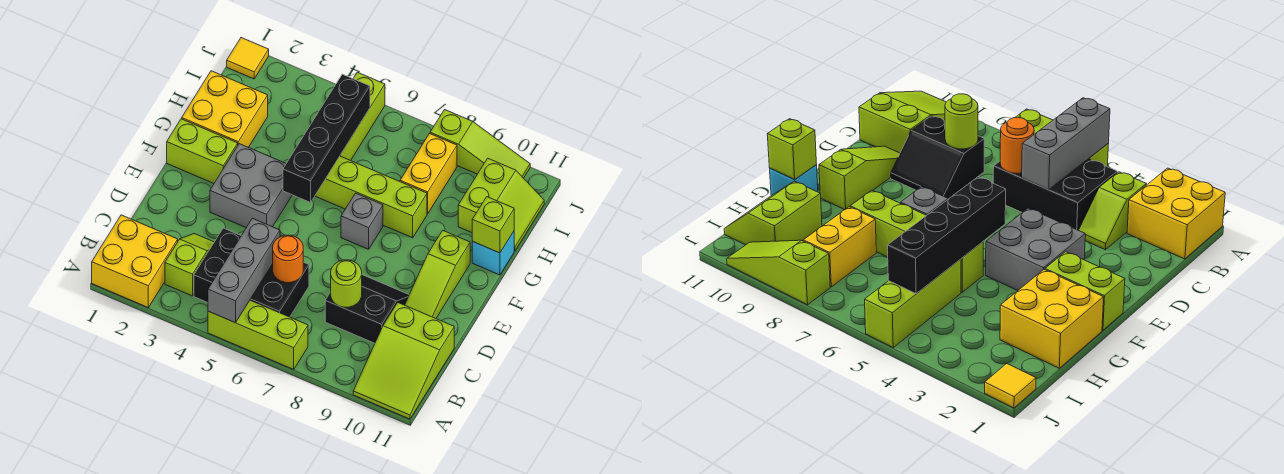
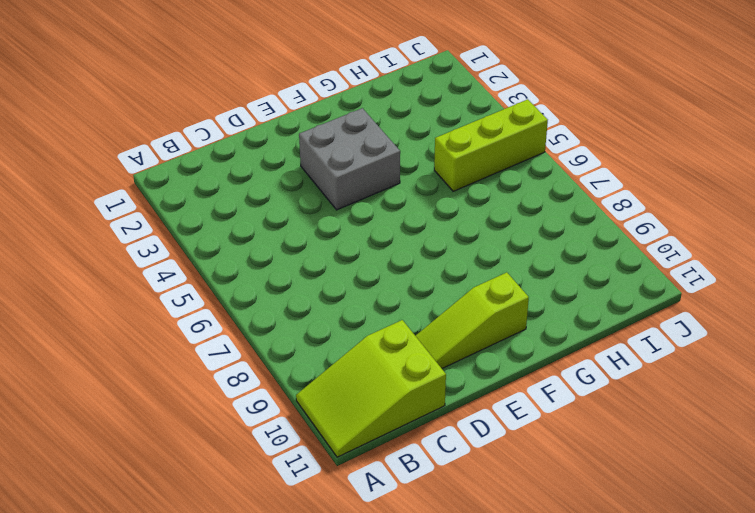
none -> yellow brick A1:B2 level 1
none -> lime brick A5:A7 level 1
none -> lime slope B3:C3 level 1 top B

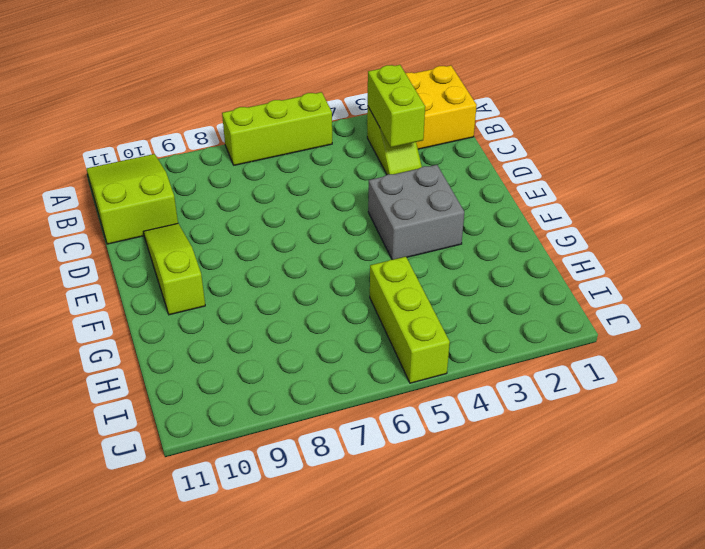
lime brick B3:C3 level 2 -> lime brick F1:F2 level 1
none -> black brick B4:C6 level 1
none -> black slope C8:D9 level 1 top C
none -> grey brick F7 level 1

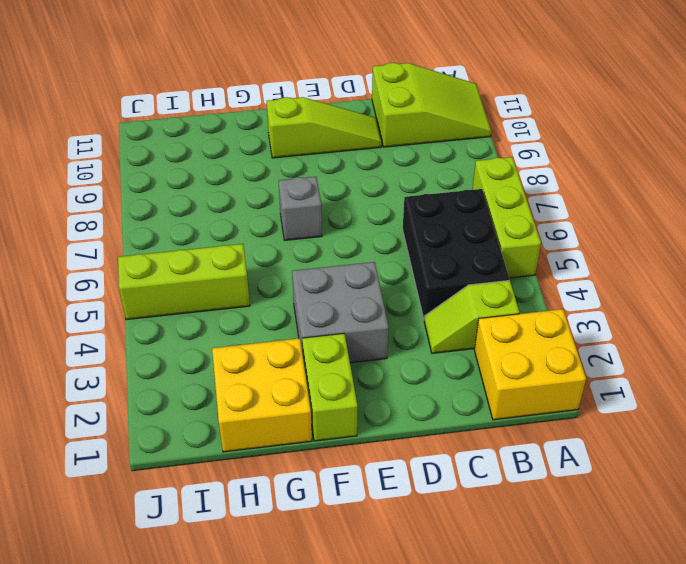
none -> black slope C8:D9 level 1 top C
none -> lime brick G5:G8 level 1
none -> cyan brick G11 level 1

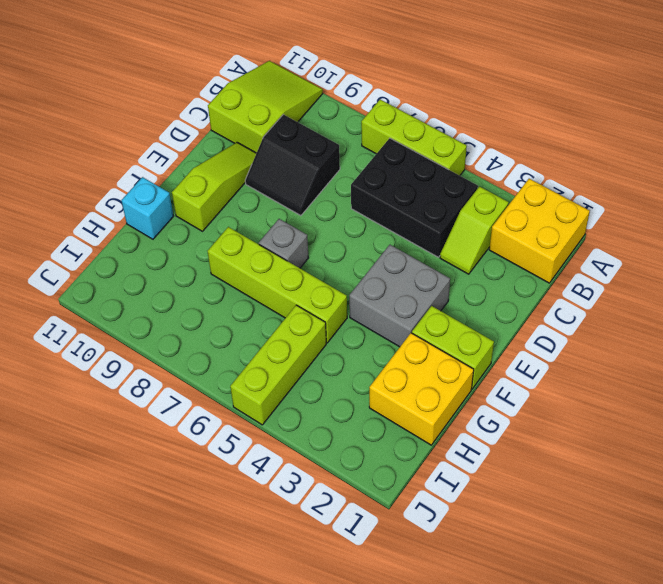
none -> yellow brick H8:I8 level 1
none -> lime slope H10:I11 level 1 top 10
none -> yellow tile J1 level 1

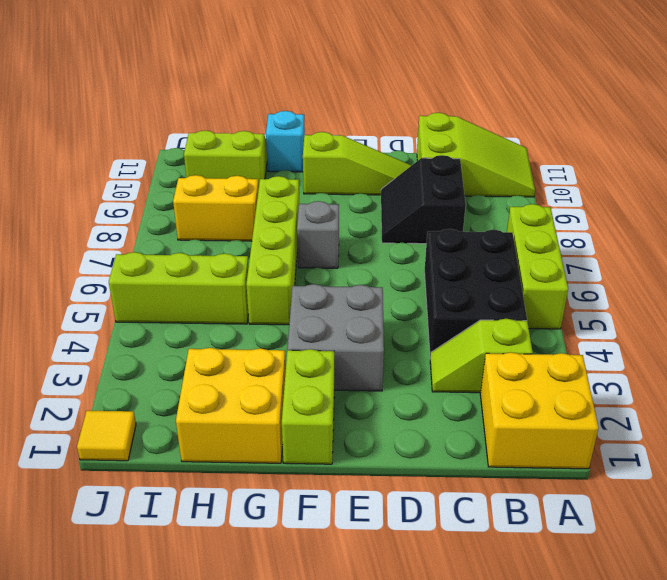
none -> lime slope J8:J10 level 1 top 8
none -> grey brick A5:C5 level 2
none -> orange round brick C6 level 2

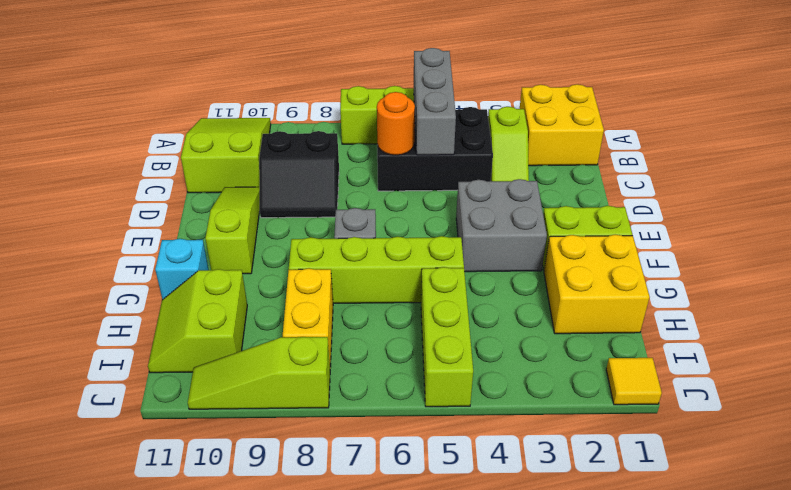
none -> lime round brick C8 level 2
none -> black brick F5:I5 level 2
none -> lime brick G11 level 2

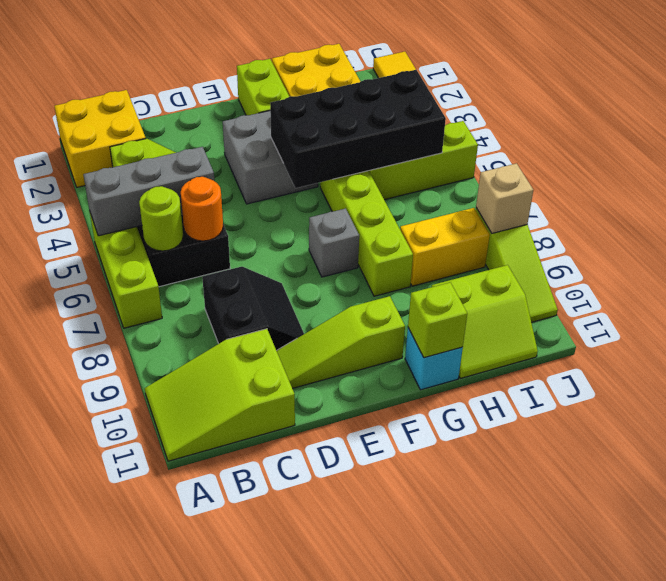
lime round brick B6 level 2 -> lime round brick C8 level 2
black brick F4:I5 level 2 -> black brick F5:I5 level 2
tan brick J8 level 2 -> none

